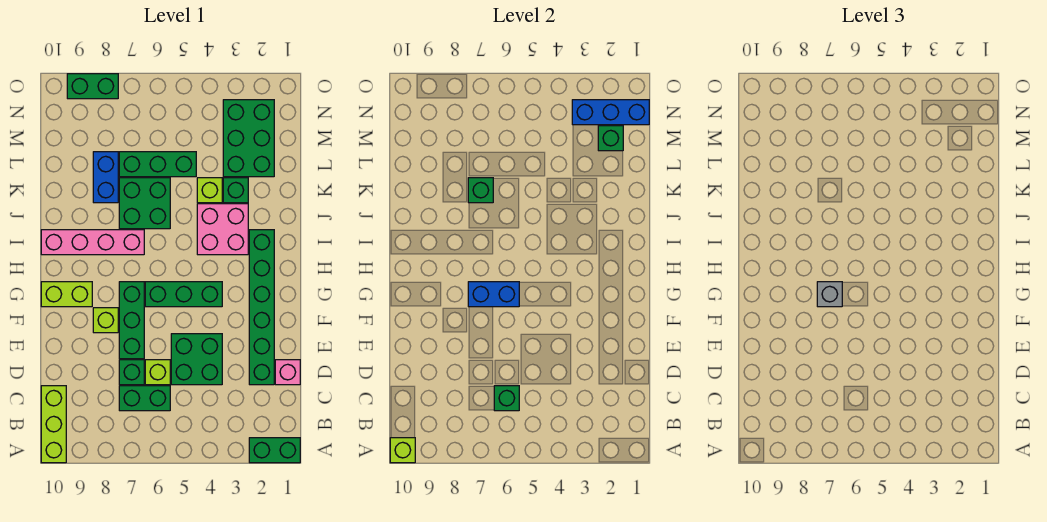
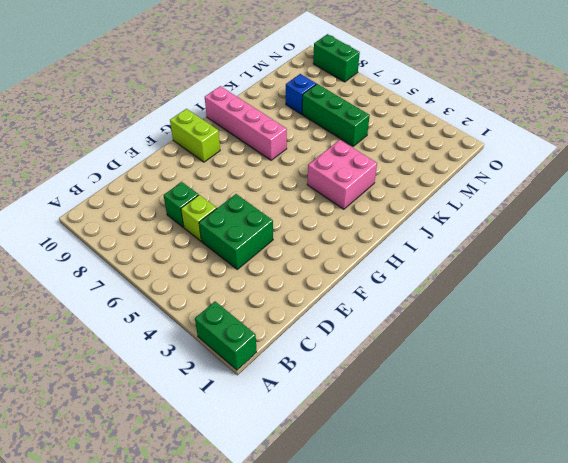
blue brick L8 level 1 -> blue brick K8:L8 level 1
none -> lime brick A10:C10 level 1
none -> green brick C6:C7 level 1
none -> pink brick D1 level 1

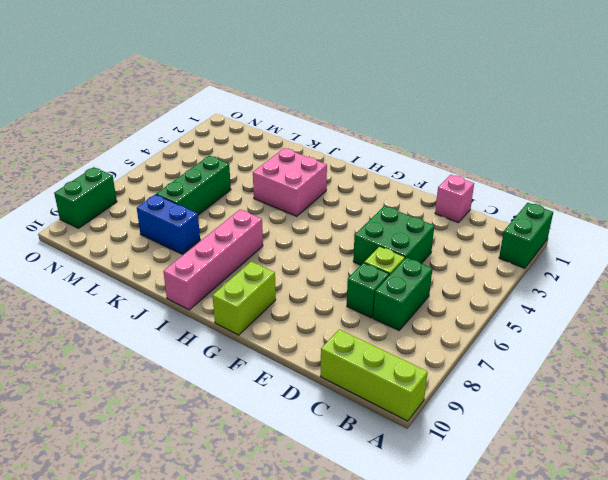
none -> green brick D2:I2 level 1
none -> green brick E7:G7 level 1
none -> lime brick F8 level 1

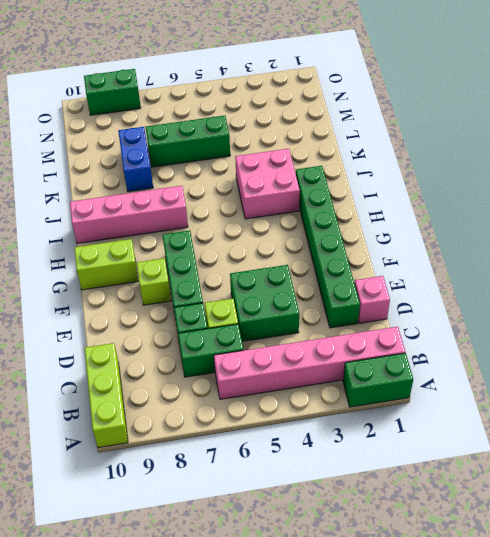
pink brick B1:B6 level 1 -> none
none -> green brick G4:G6 level 1
none -> green brick J6:K7 level 1
none -> green brick K3 level 1

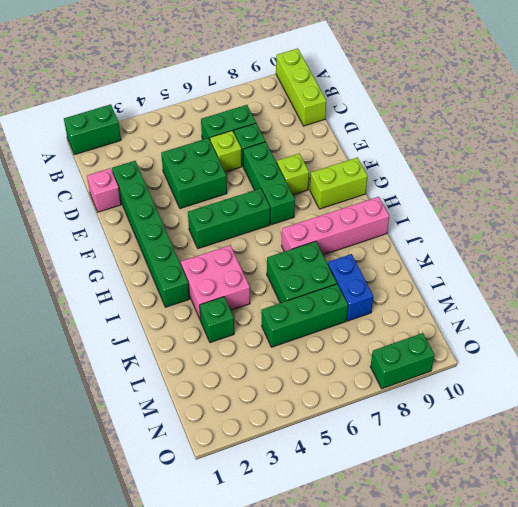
none -> lime brick K4 level 1
none -> green brick L2:N3 level 1
none -> lime brick A10 level 2

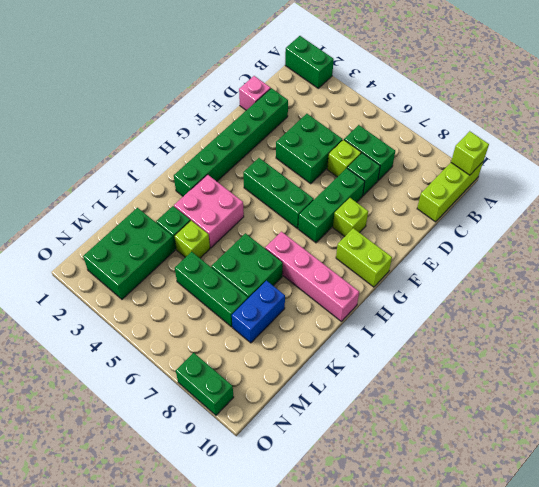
none -> green brick C6 level 2
none -> blue brick G6:G7 level 2
none -> green brick K7 level 2

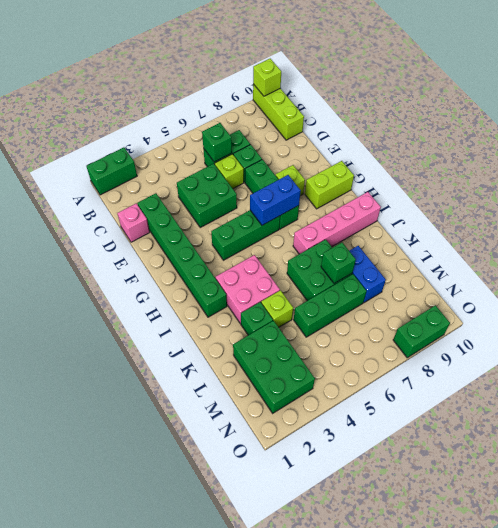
none -> green brick M2 level 2
none -> blue brick N1:N3 level 2
none -> grey brick G7 level 3

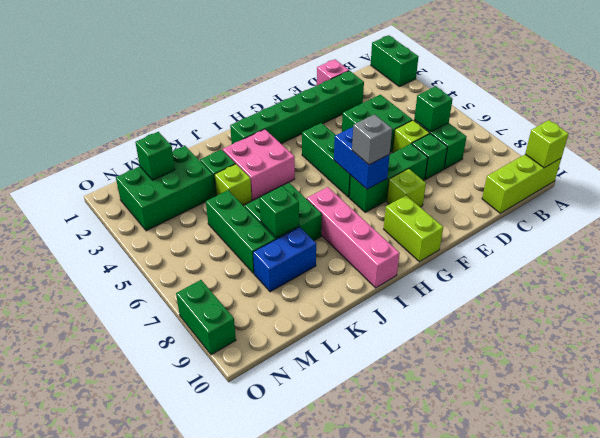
none -> blue brick N1:N3 level 2

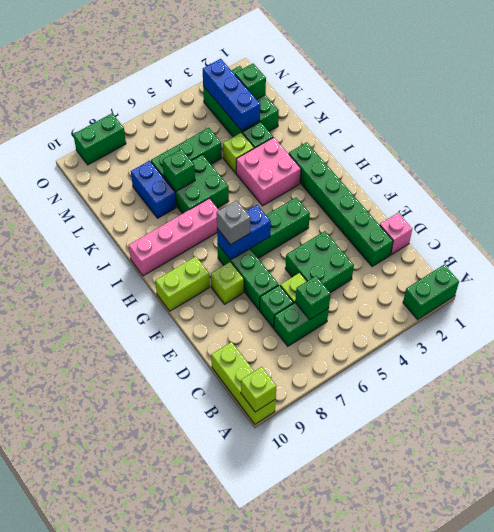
blue brick L3:N3 level 2 -> blue brick N1:N3 level 2

